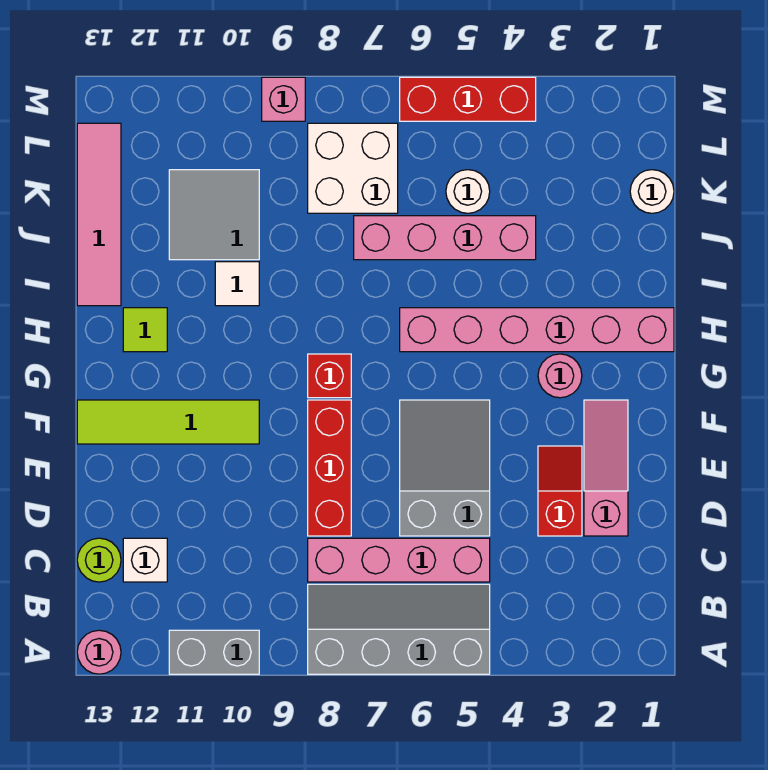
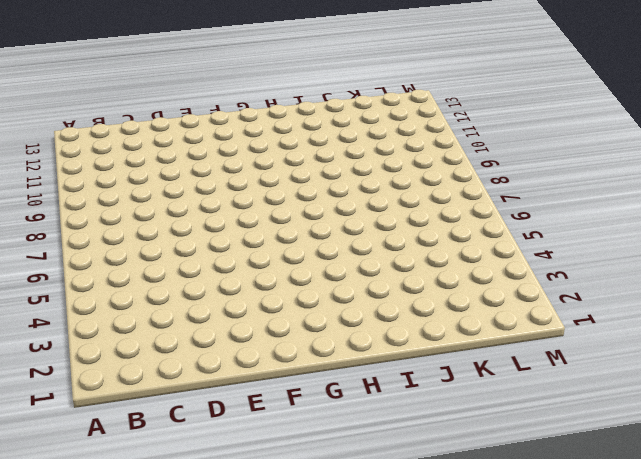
none -> grey slope A5:B8 level 1 top A
none -> grey brick A10:A11 level 1
none -> pink round brick A13 level 1

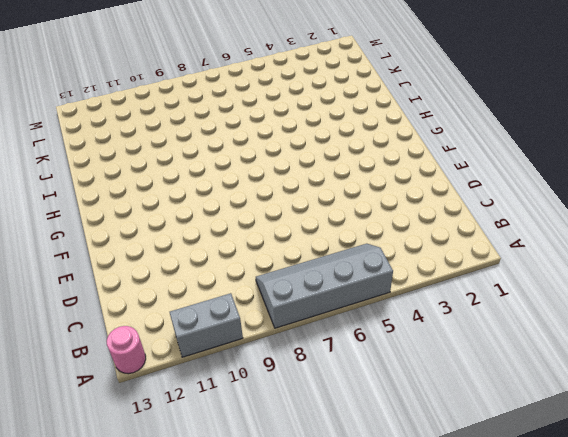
none -> pink brick C5:C8 level 1
none -> white brick C12 level 1
none -> lime round brick C13 level 1

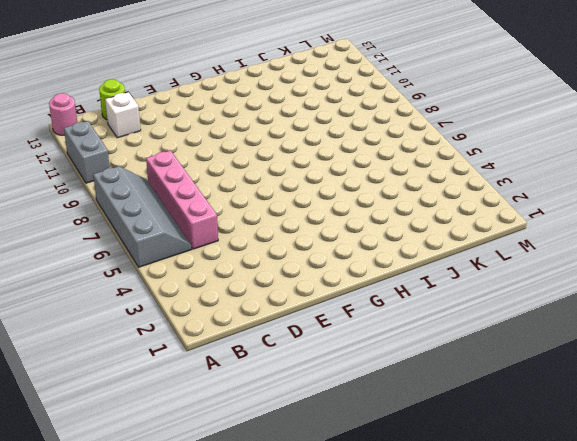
none -> pink slope D2:F2 level 1 top D
none -> red slope D3:E3 level 1 top D
none -> grey slope D5:F6 level 1 top D

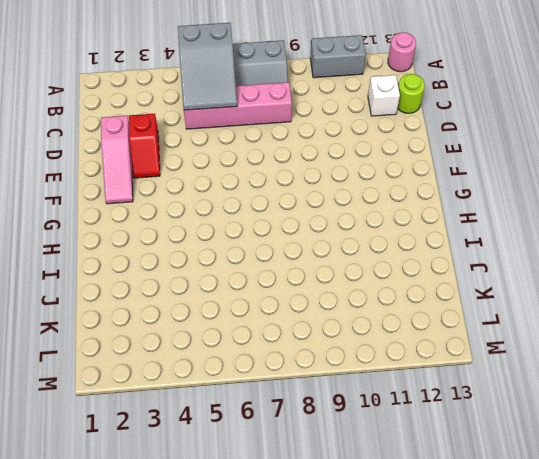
grey slope A5:C6 level 2 top A -> grey slope D5:F6 level 1 top D
none -> red brick D8:F8 level 1
none -> lime tile F10:F13 level 1
none -> pink round brick G3 level 1

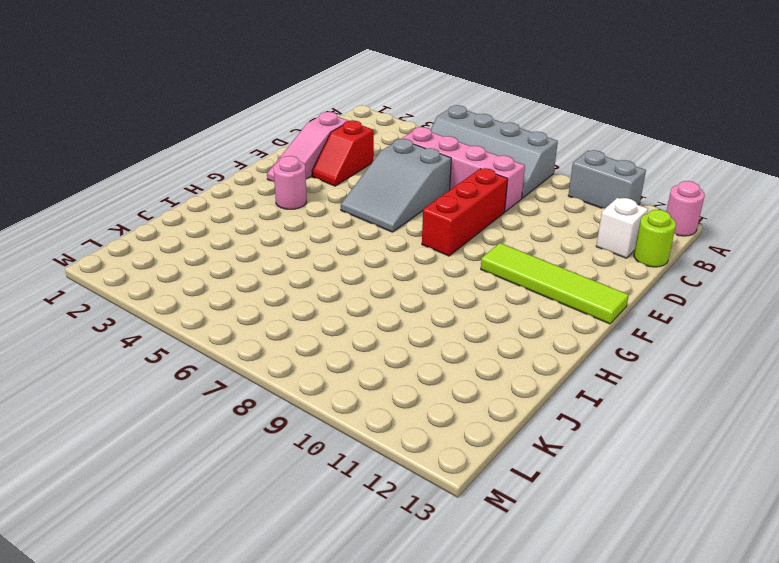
none -> red brick G8 level 1
none -> pink brick H1:H6 level 1
none -> lime tile H12 level 1

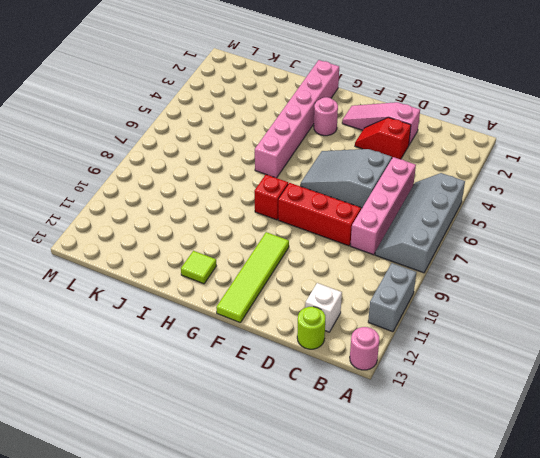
none -> white tile I10 level 1
none -> pink tile I13:L13 level 1
none -> pink brick J4:J7 level 1

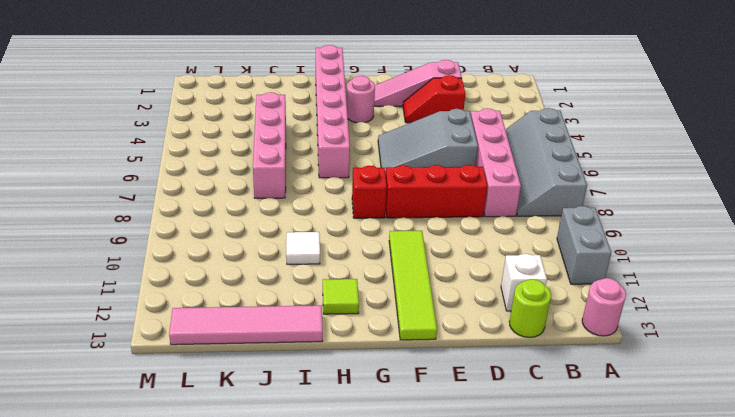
none -> grey tile J10:K11 level 1
none -> white round brick K1 level 1
none -> white round brick K5 level 1

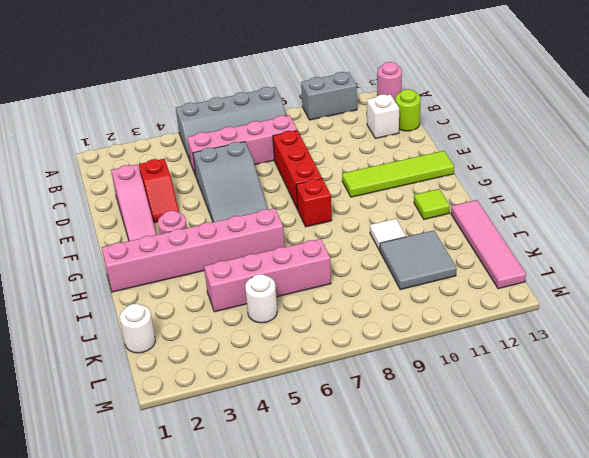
none -> white brick K7:L8 level 1
none -> red brick M4:M6 level 1
none -> pink brick M9 level 1

